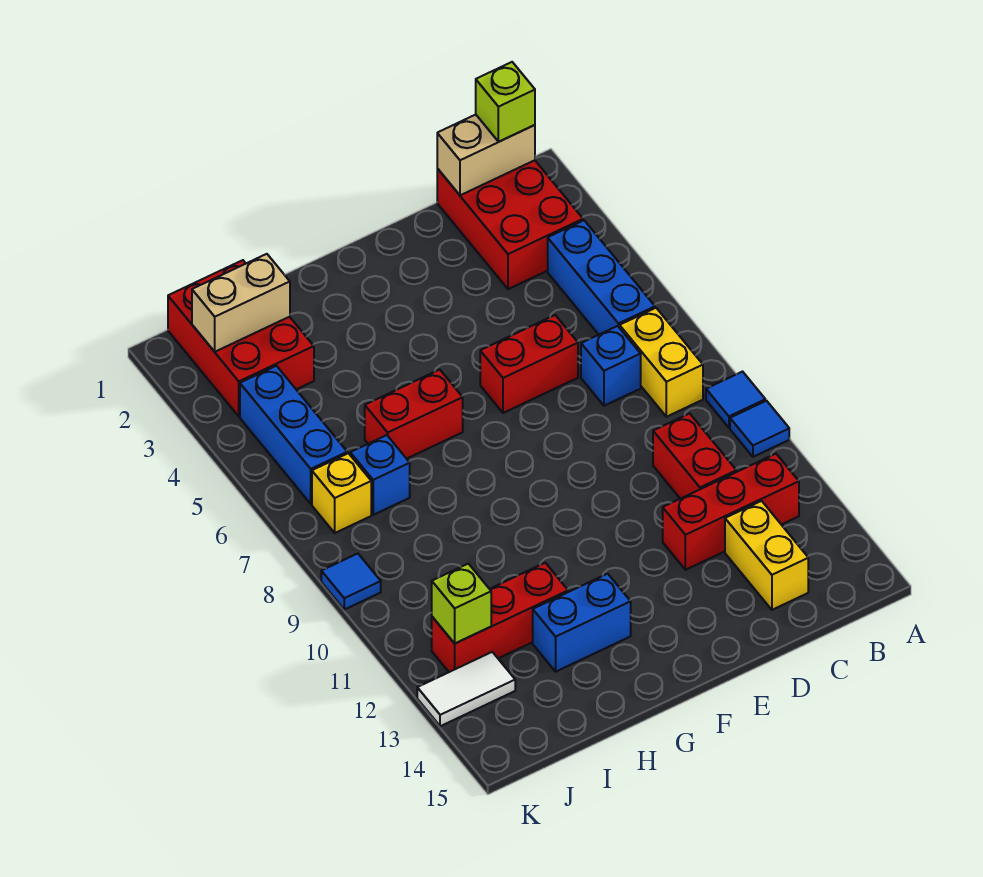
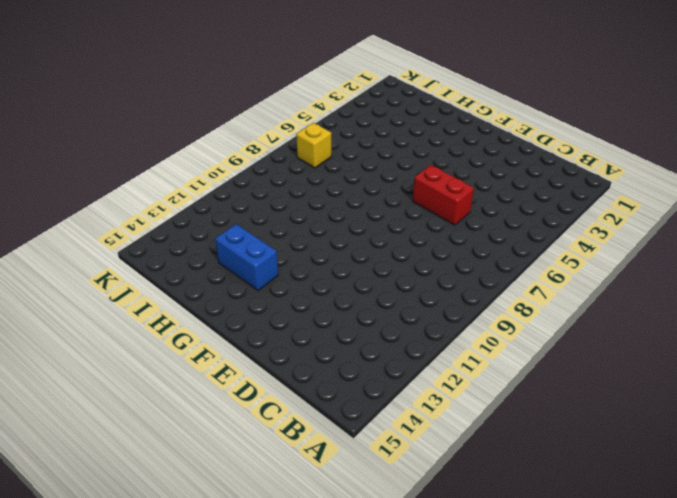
none -> blue tile A9 level 1
none -> blue tile A10 level 1
none -> red brick B1:C3 level 1

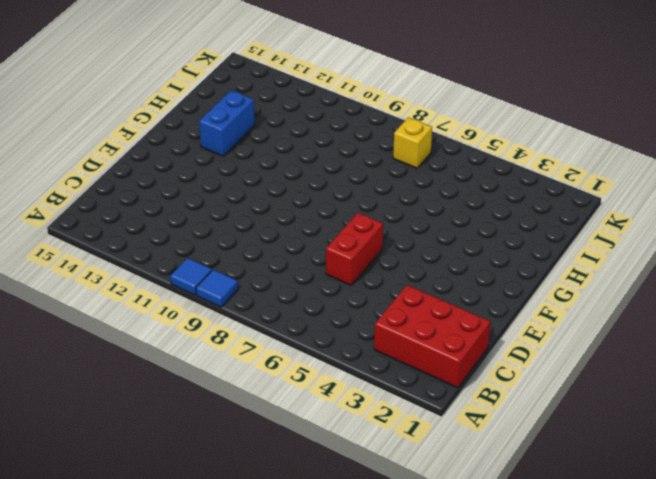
none -> blue brick B4:B6 level 1
none -> yellow brick B7:B8 level 1
none -> red brick B12:D12 level 1

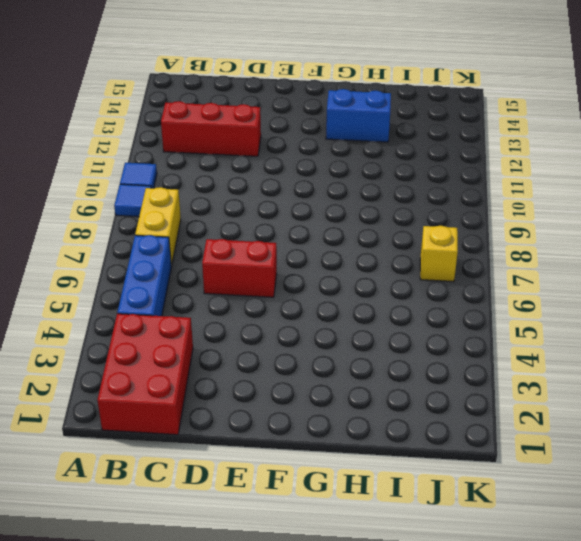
none -> blue brick C7 level 1
none -> red brick C10:C11 level 1
none -> yellow brick C13:C14 level 1

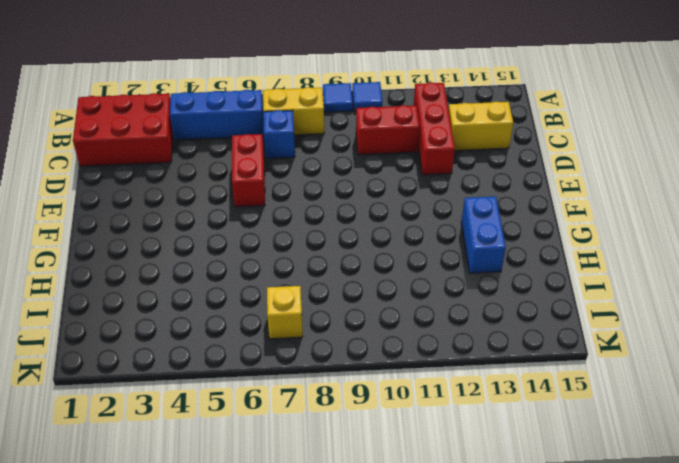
none -> red brick G6:H6 level 1
none -> red brick H12:J12 level 1
none -> red brick I1:J3 level 1

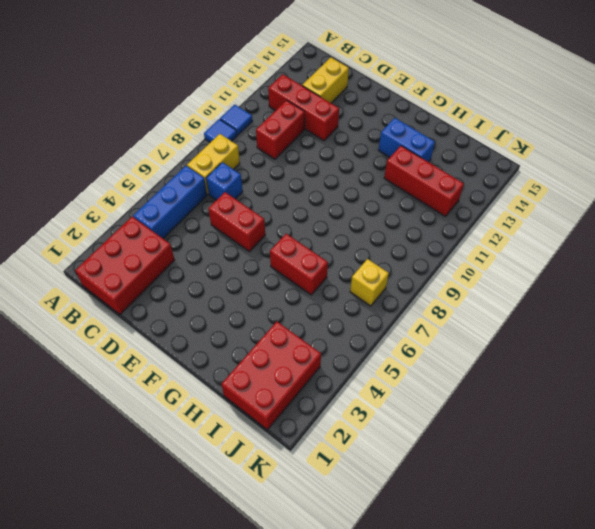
none -> blue brick I7 level 1
none -> blue brick J4:J6 level 1
none -> white tile J13:K13 level 1

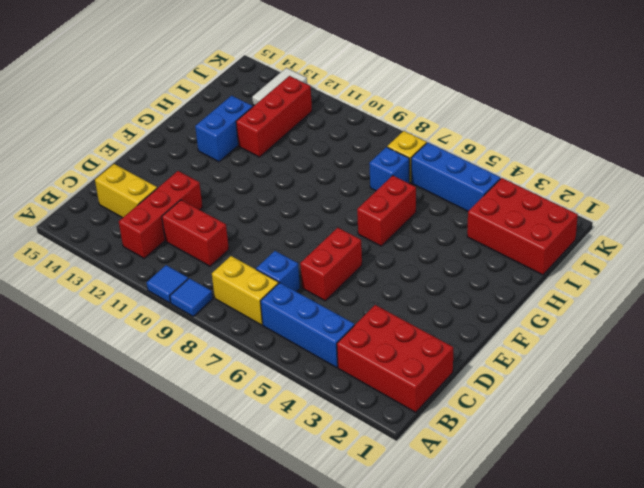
none -> blue tile K9 level 1
none -> tan brick B1:C1 level 2
none -> tan brick I2:J2 level 2

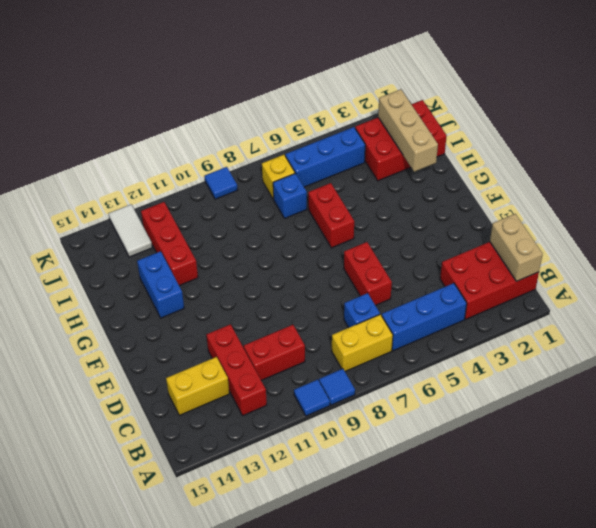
tan brick H2:J2 level 2 -> tan brick I2:J2 level 2
none -> lime brick J12 level 2
none -> lime brick B1 level 3

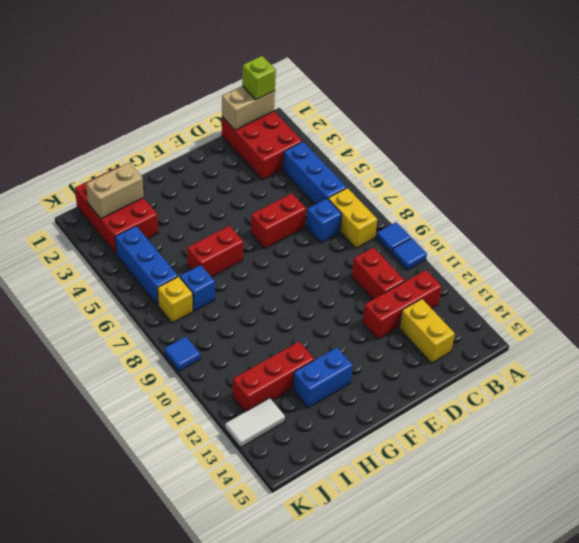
none -> lime brick J12 level 2

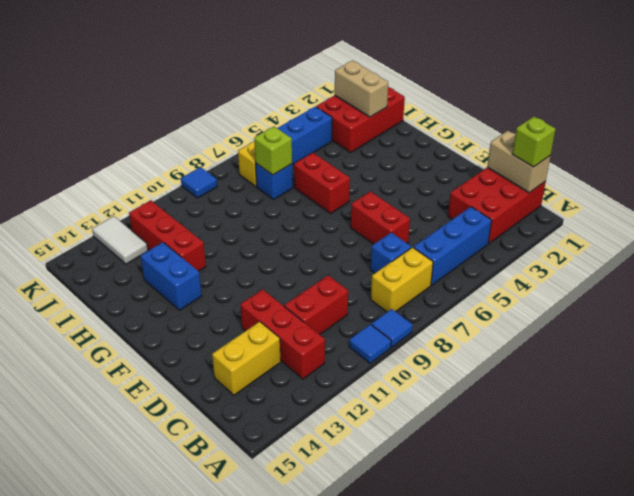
lime brick I7 level 2 -> lime brick J12 level 2

